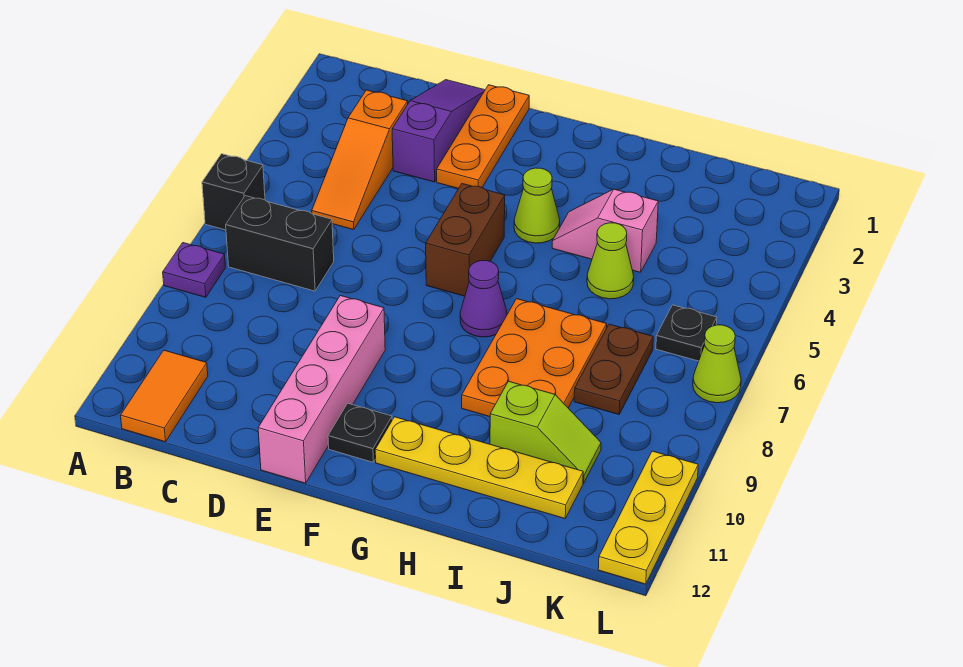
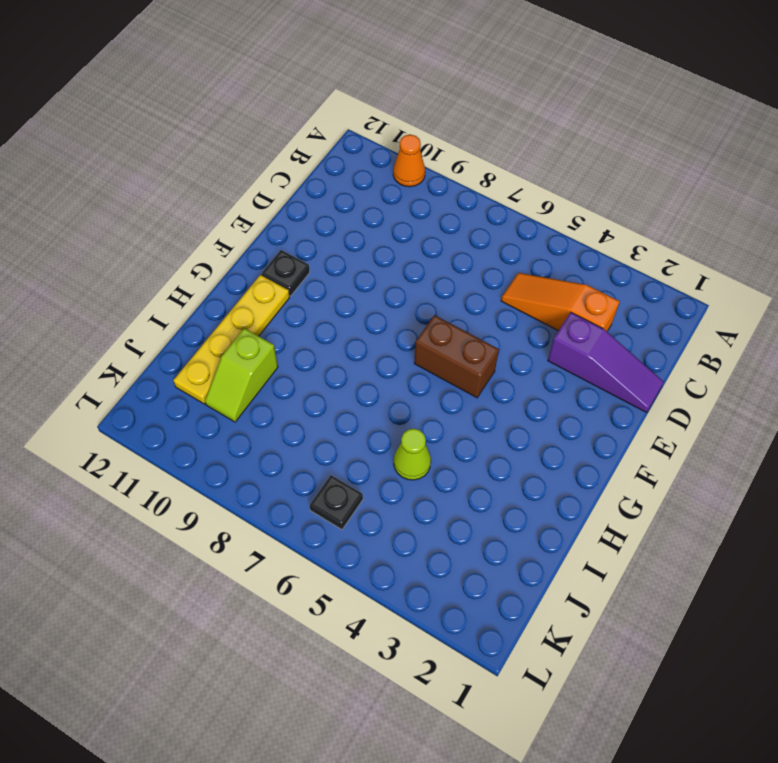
orange cone A10 level 1 -> none
none -> black brick A6 level 1
none -> purple plate A8 level 1
none -> black brick B7:C7 level 1

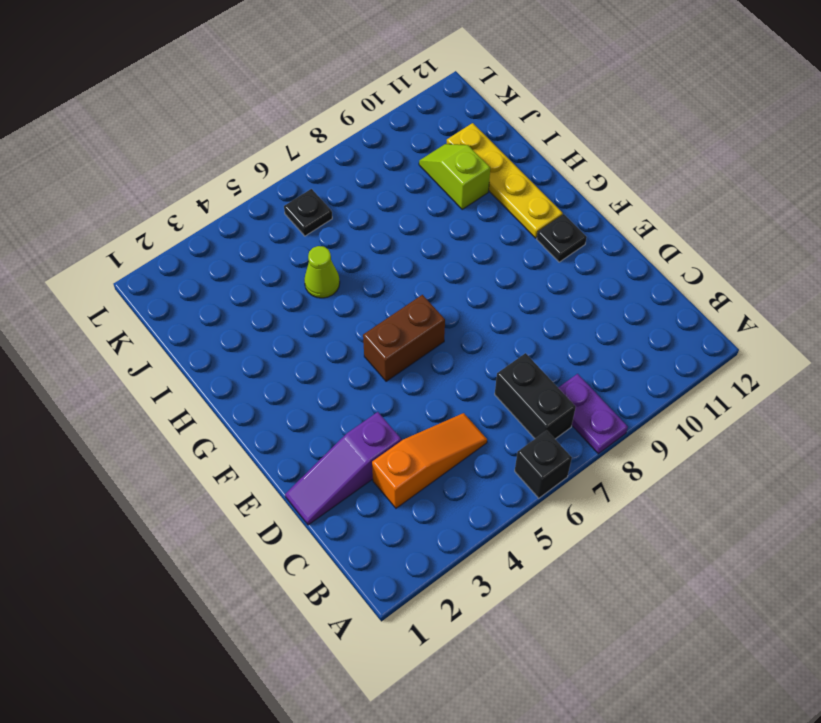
purple plate A8:B8 level 1 -> purple plate A8 level 1
none -> orange tile B11:B12 level 1
none -> orange plate E1:E3 level 1
none -> pink brick E9:E12 level 1

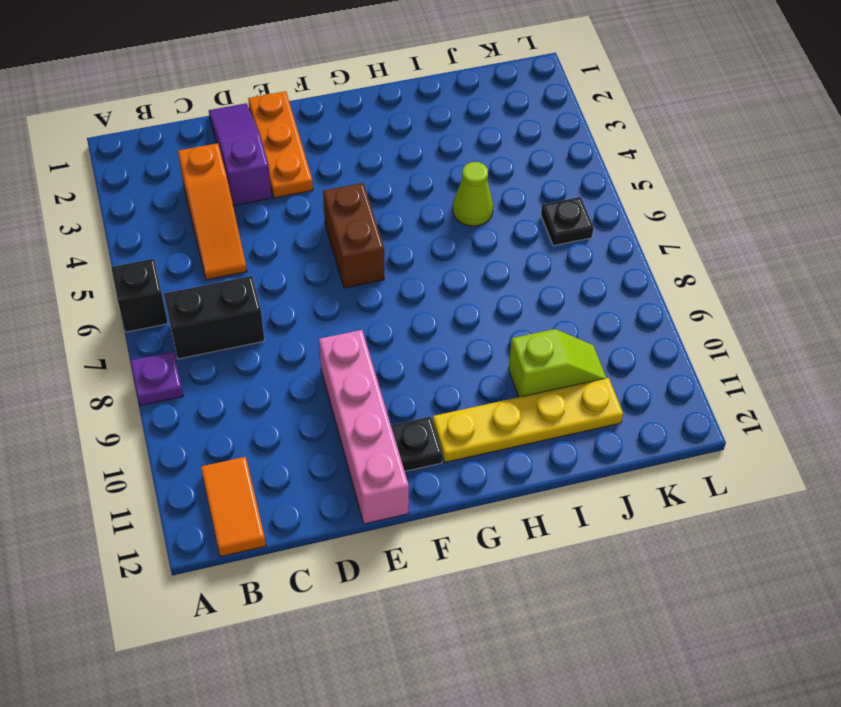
none -> lime cone G4 level 1
none -> purple cone G7 level 1
none -> pink slope H4:I4 level 1 top I

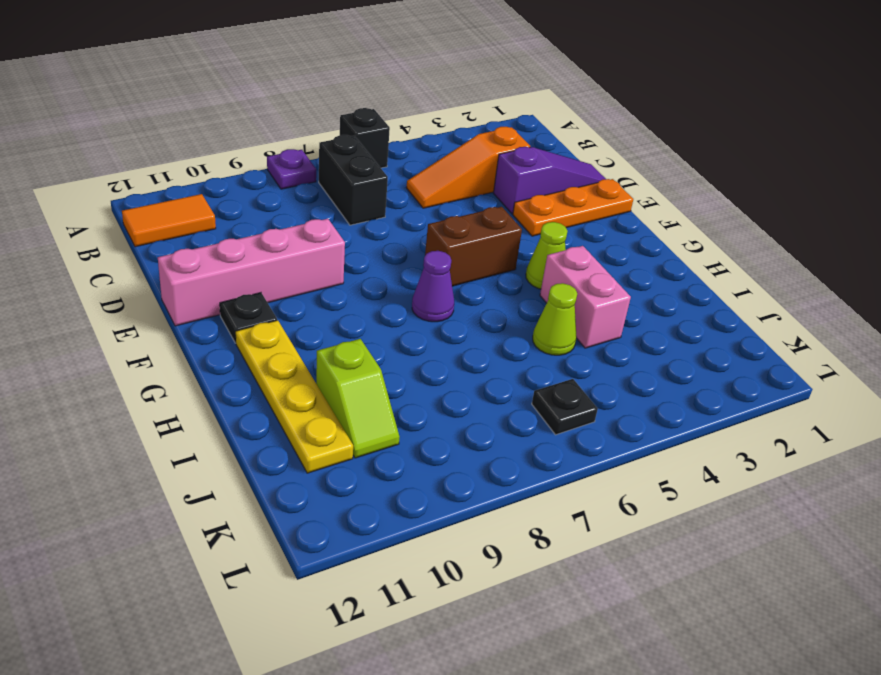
pink brick H4:I4 level 1 -> pink slope H4:I4 level 1 top I
none -> orange plate H7:I9 level 1
none -> brown plate J7:J8 level 1
none -> lime cone L7 level 1

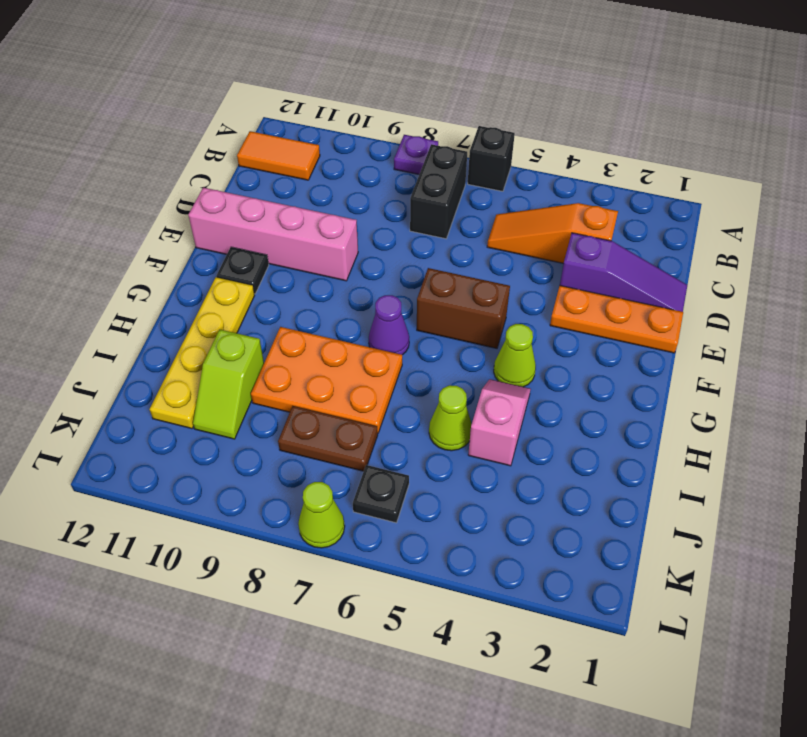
none -> yellow plate L10:L12 level 1

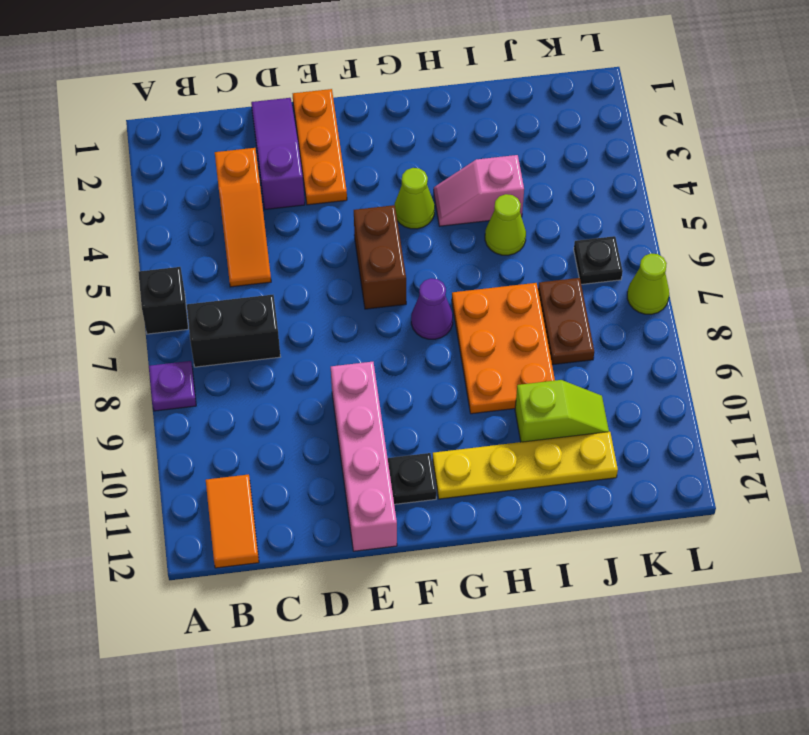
none -> yellow plate L10:L12 level 1

